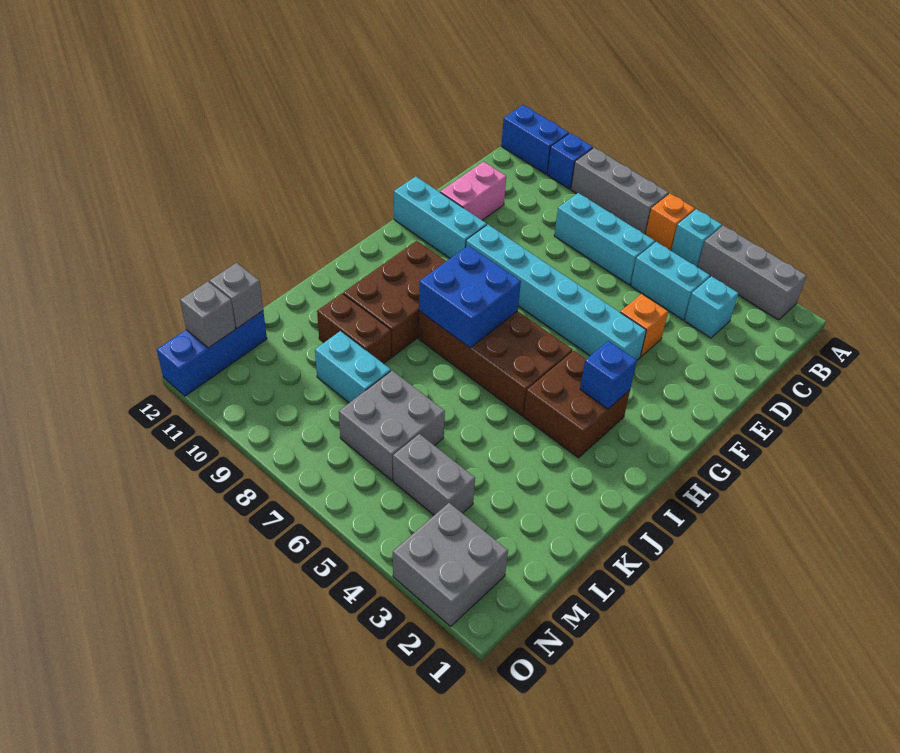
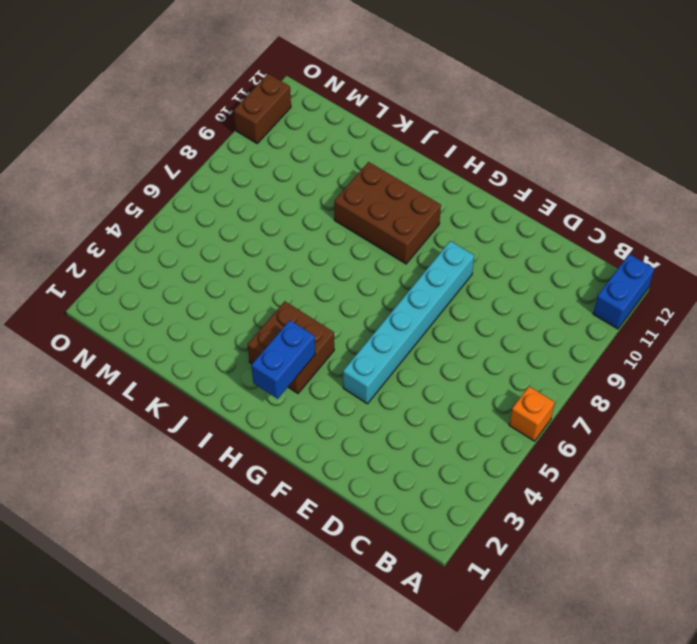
blue brick H2:H3 level 2 -> blue brick H3 level 2
brown brick O10:O11 level 1 -> brown brick K9:K10 level 1
none -> grey brick A2:A4 level 1
none -> cyan brick A5 level 1
none -> grey brick A7:A9 level 1

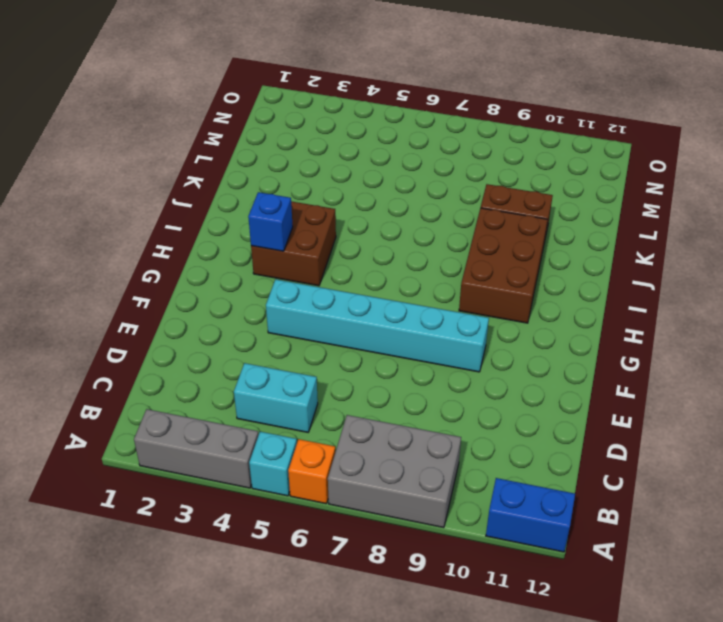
grey brick A7:B9 level 1 -> grey brick A7:A9 level 1
none -> blue brick A10 level 1
none -> cyan brick C3 level 1
none -> cyan brick C6:C8 level 1

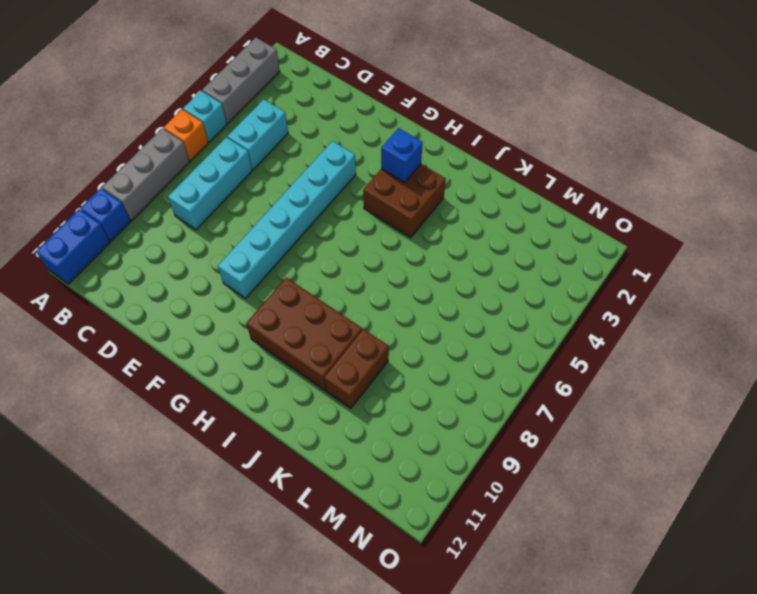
none -> cyan brick C3 level 1
none -> pink brick D11:E11 level 1
none -> orange brick E4 level 1

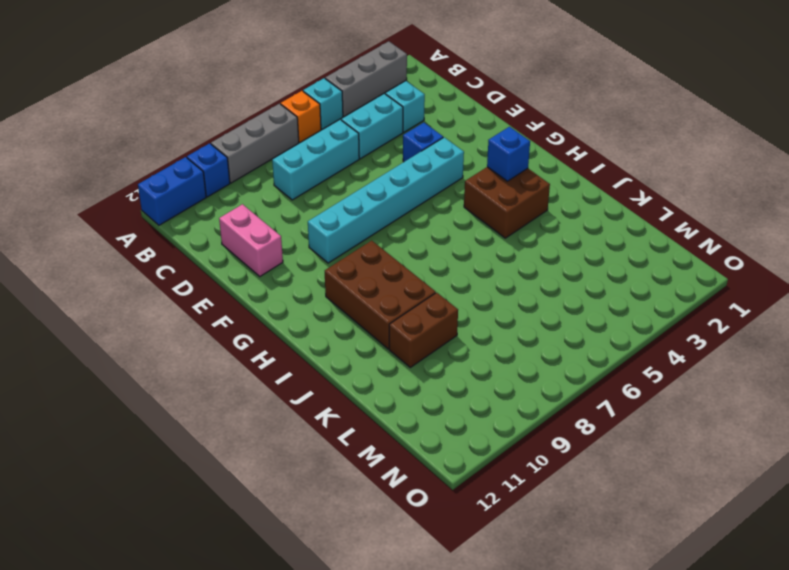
blue brick E4 level 1 -> orange brick E4 level 1
none -> cyan brick F10:F12 level 1
none -> brown brick H5:I8 level 1
none -> grey brick L6:M7 level 1

